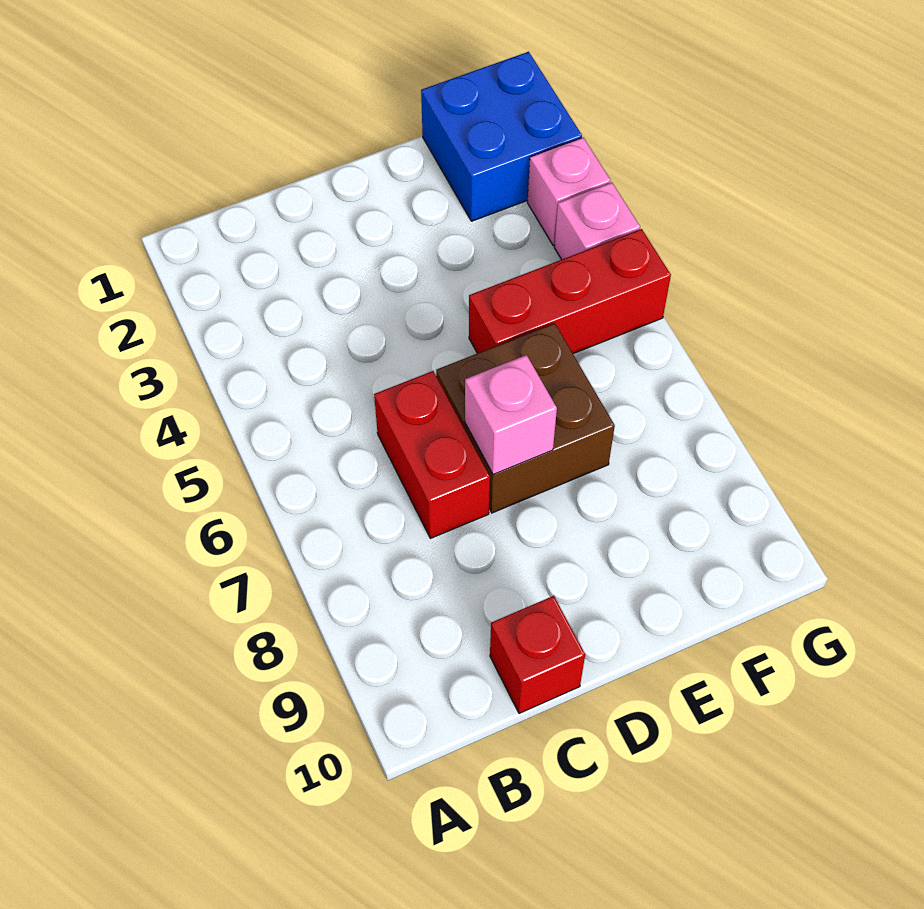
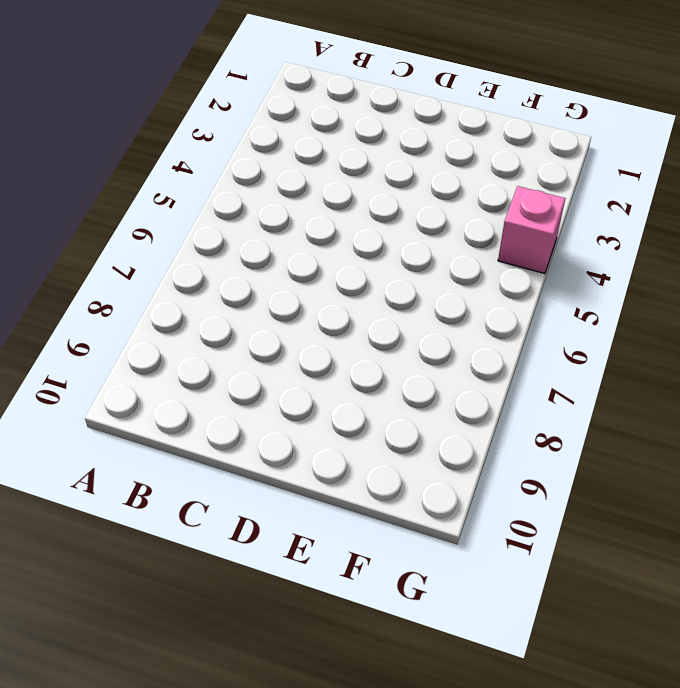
none -> red brick C6:C7 level 1
none -> red brick C10 level 1

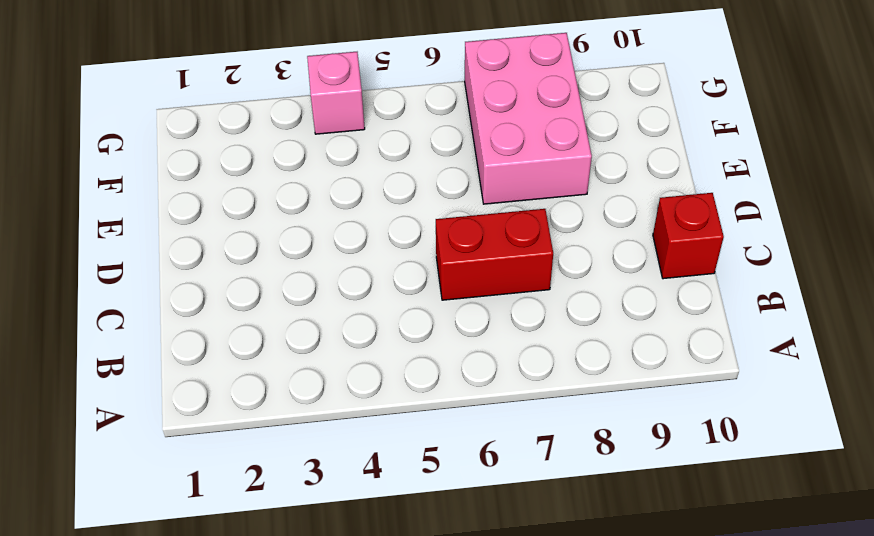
pink brick E7:G8 level 1 -> brown brick D6:E7 level 1
none -> red brick E5:G5 level 1
none -> blue brick F1:G2 level 1

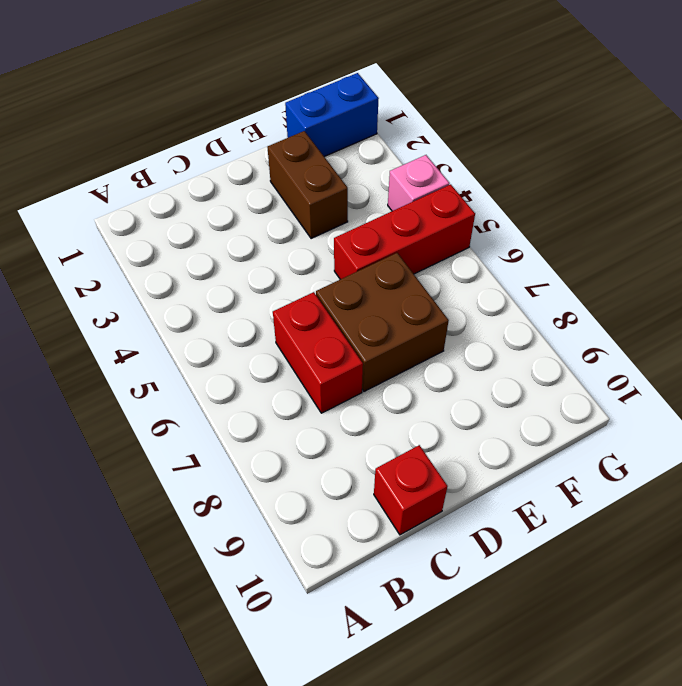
brown brick E2:E3 level 1 -> none
blue brick F1:G1 level 1 -> blue brick F1:G2 level 1
none -> pink brick G3 level 1
none -> pink brick D7 level 2

